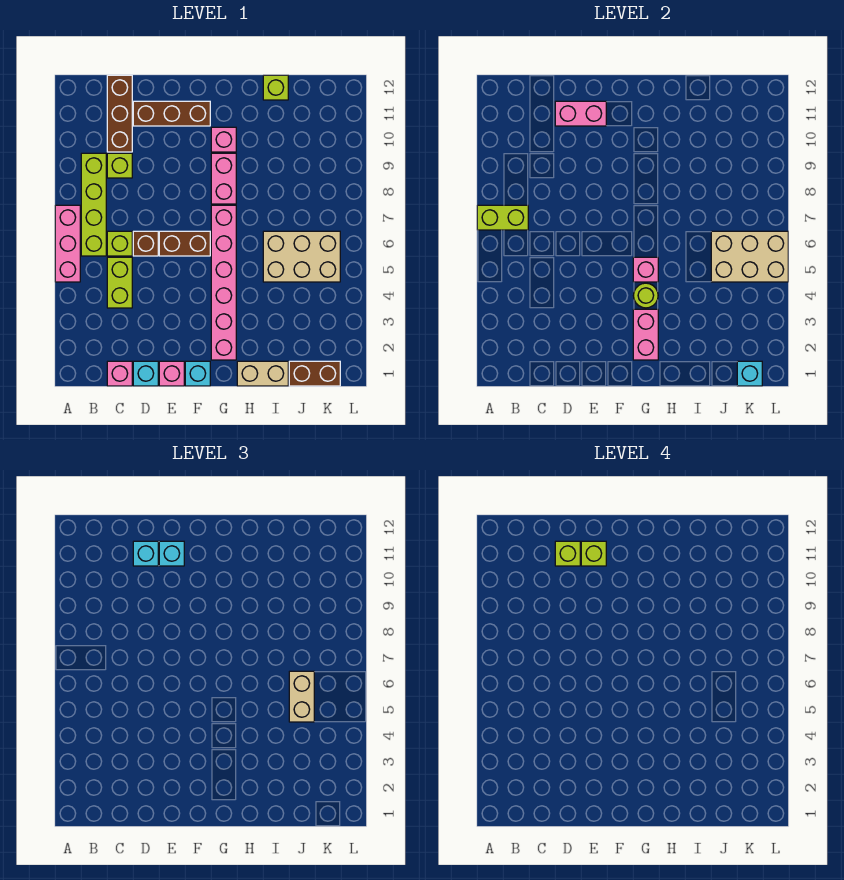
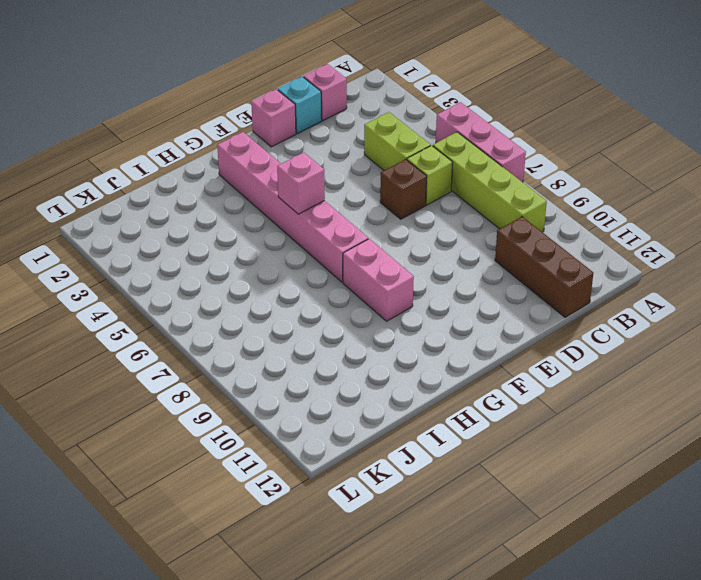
none -> lime brick C9 level 1
none -> brown brick D11:F11 level 1
none -> brown brick E6:F6 level 1
none -> cyan brick F1 level 1

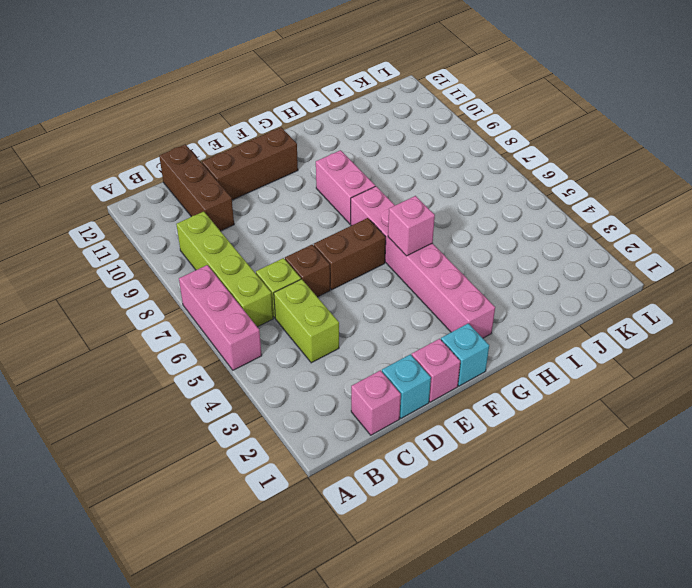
none -> lime brick C9 level 1
none -> pink brick G10 level 1
none -> tan brick H1:I1 level 1
none -> tan brick I5:K6 level 1

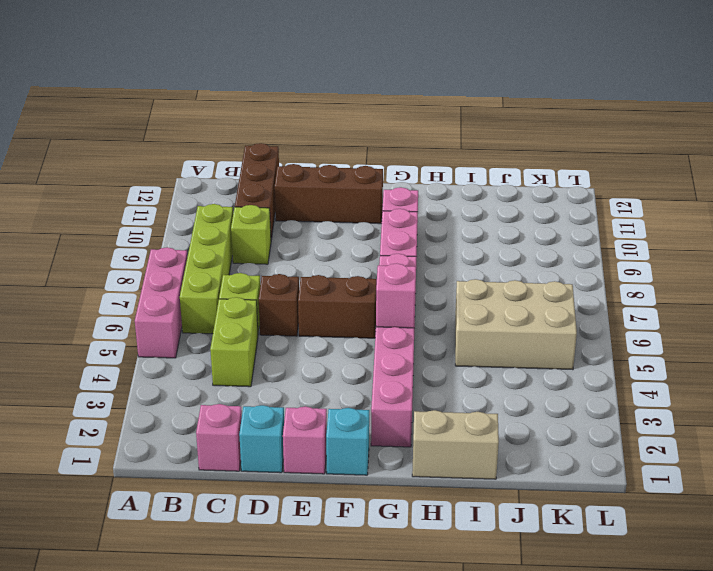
none -> lime brick I12 level 1
none -> brown brick J1:K1 level 1
none -> lime brick A7:B7 level 2
none -> pink brick D11:E11 level 2

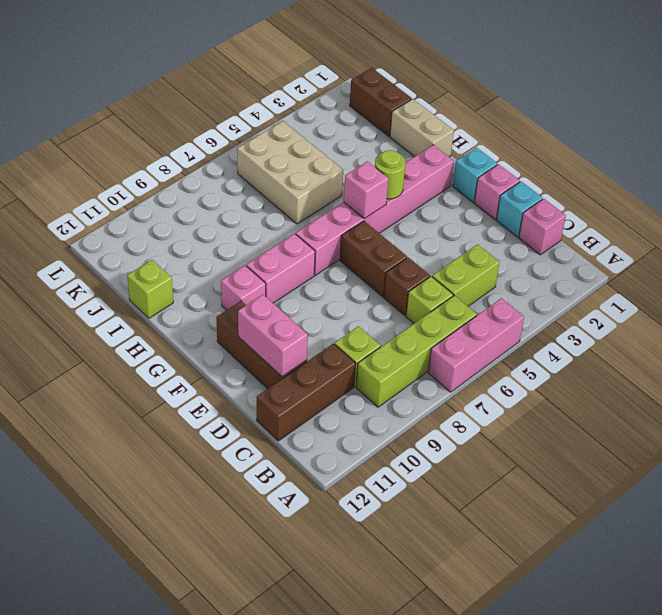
none -> lime brick A7:B7 level 2
none -> pink brick G2:G3 level 2
none -> tan brick J5:L6 level 2
none -> cyan brick K1 level 2

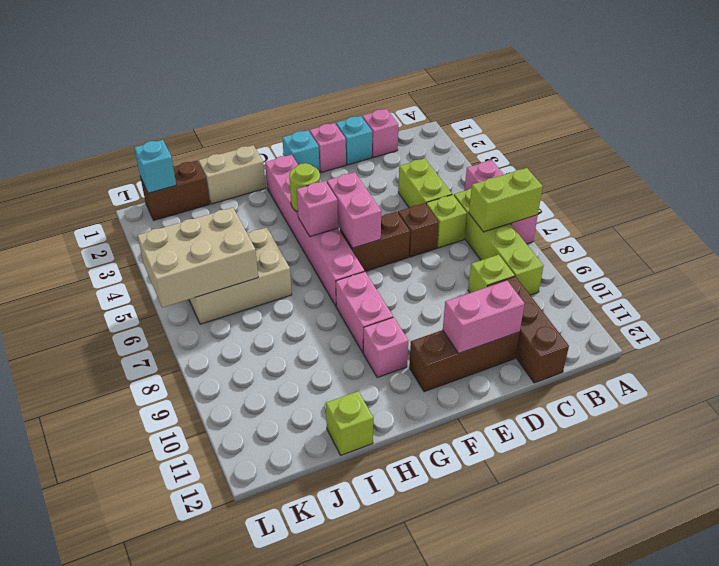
pink brick F5:F6 level 2 -> pink brick G2:G3 level 2
none -> cyan brick D11 level 3
none -> cyan brick E11 level 3
none -> tan brick J5:J6 level 3
none -> lime brick D11 level 4

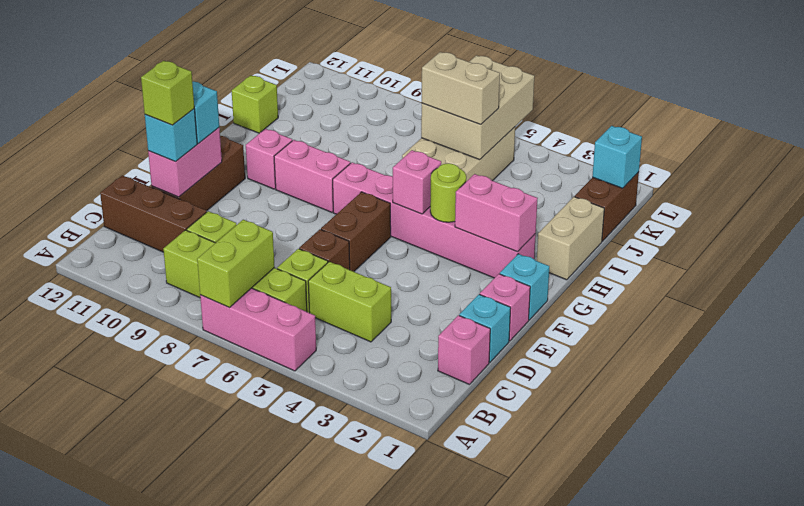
none -> lime brick E11 level 4

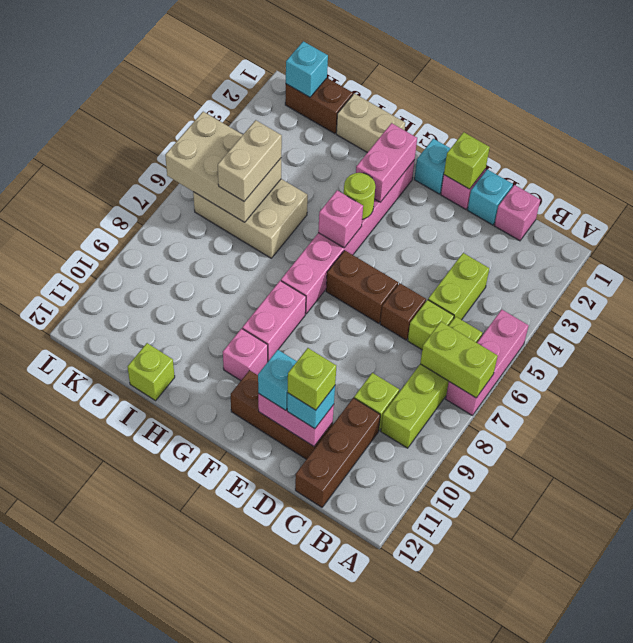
lime brick E1 level 2 -> lime brick E11 level 4

